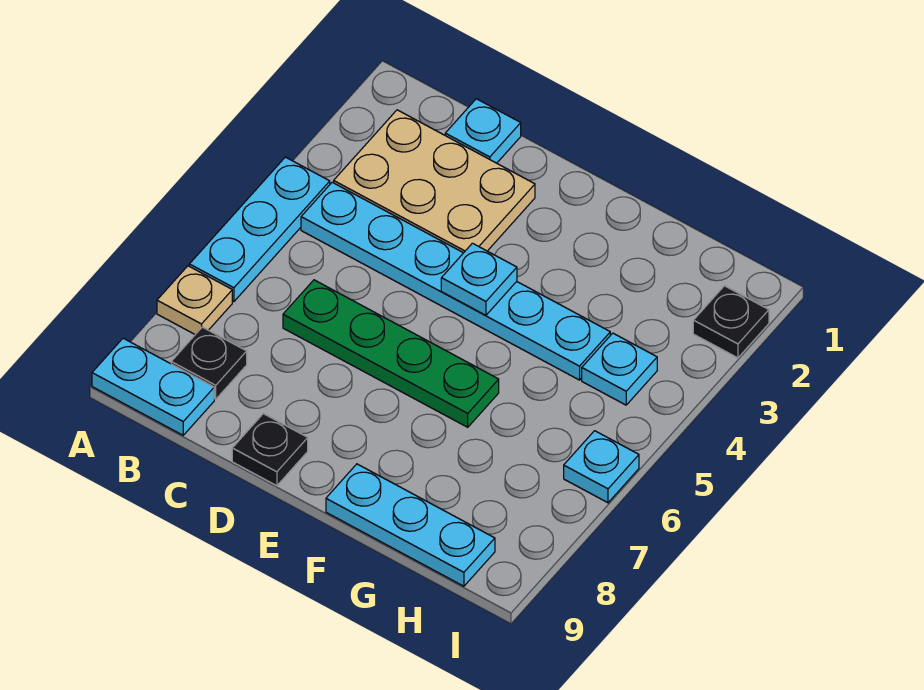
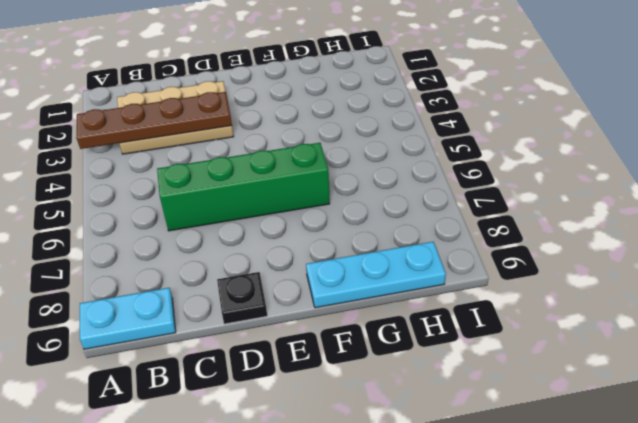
brown plate A3:D3 level 2 -> none
green brick C6:F6 level 1 -> green plate C6:F6 level 1
none -> cyan plate A4:A6 level 1
none -> tan plate A7 level 1
none -> cyan plate B4:G4 level 1

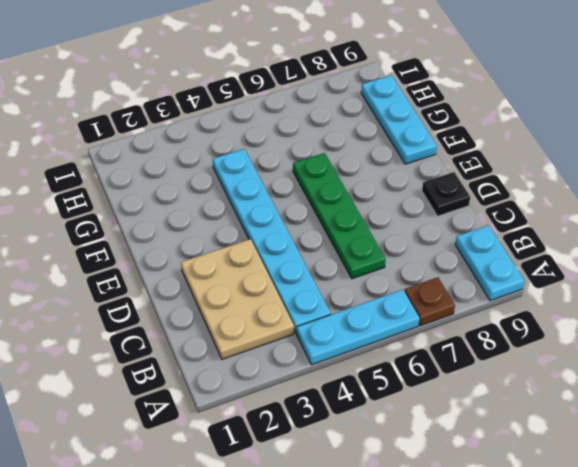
brown plate A7 level 1 -> tan plate A7 level 1
none -> black plate B8 level 1
none -> cyan plate C1 level 1
none -> cyan plate H4 level 1

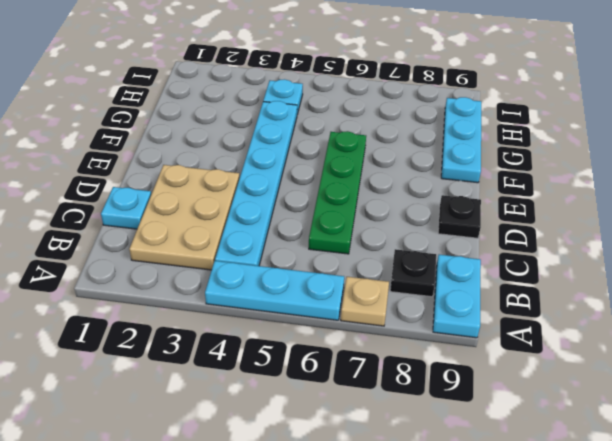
none -> black plate I2 level 1
none -> cyan plate I6 level 1
none -> cyan plate E4 level 2

